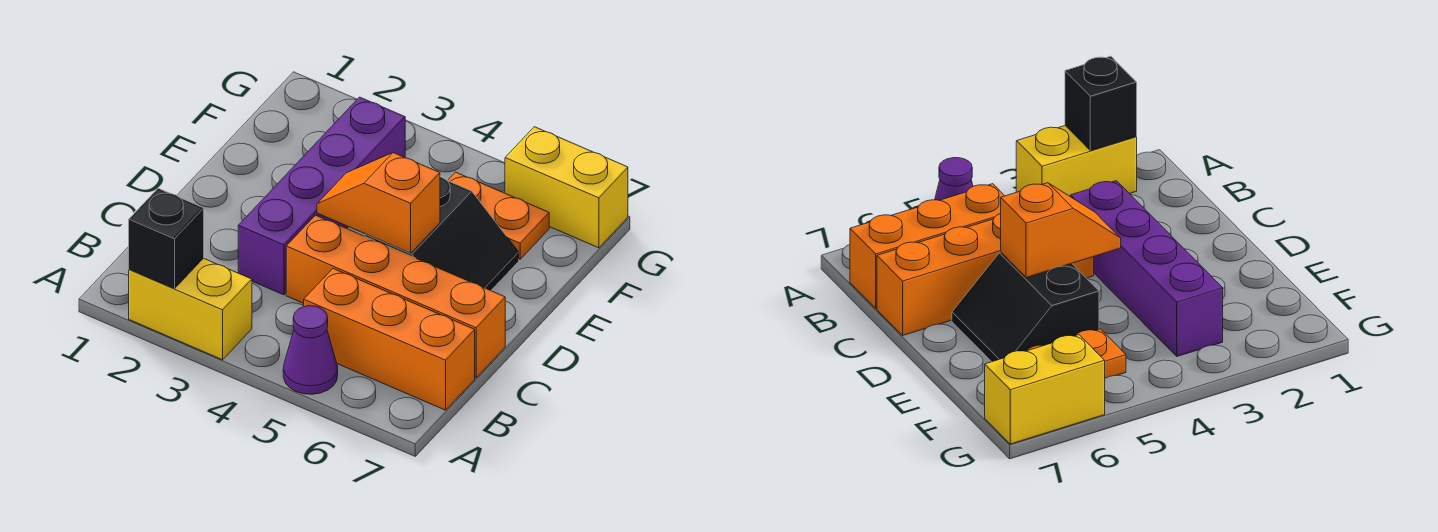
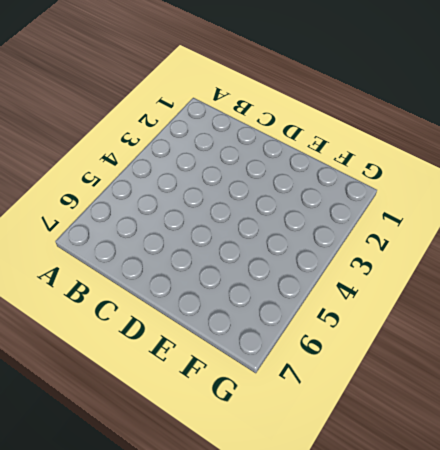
none -> yellow brick A2:A3 level 1
none -> purple cone A5 level 1

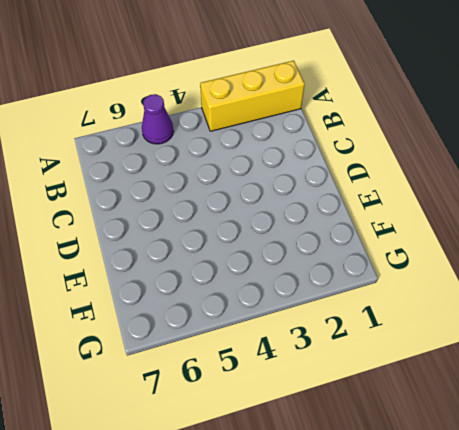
yellow brick A1:A3 level 1 -> yellow brick A2:A3 level 1
none -> orange brick B5:B7 level 1
none -> purple brick C3:F3 level 1

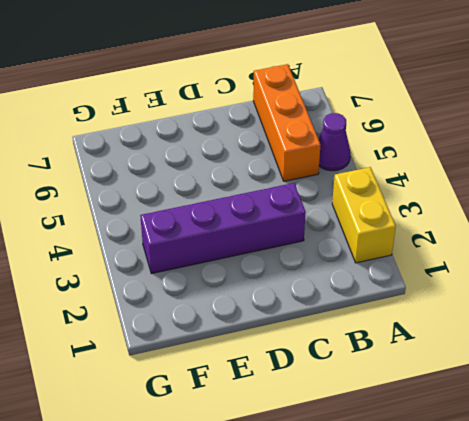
none -> orange brick C4:C7 level 1
none -> black slope D5:E6 level 1 top 5

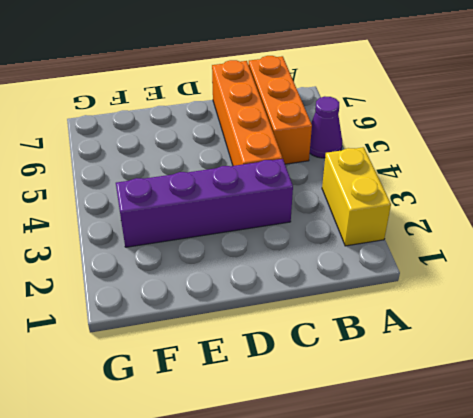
none -> black slope D5:E6 level 1 top 5
none -> orange plate F5:F6 level 1

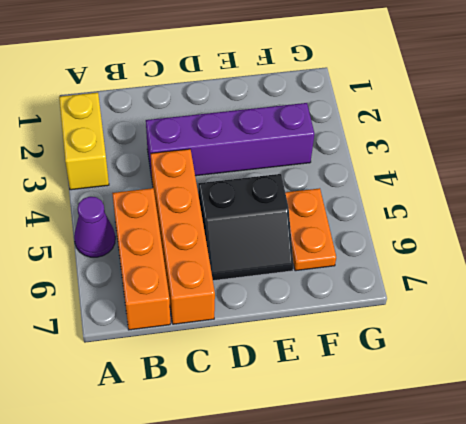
none -> yellow brick G6:G7 level 1
none -> black brick A2 level 2

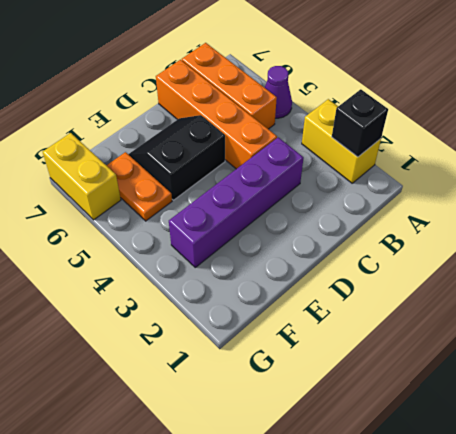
none -> orange slope D4:D5 level 2 top 5

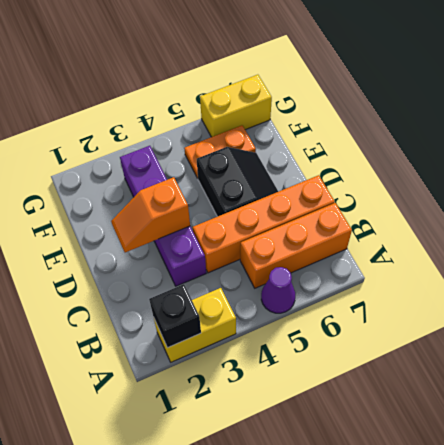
orange slope D2:D3 level 2 top 3 -> orange slope D4:D5 level 2 top 5

